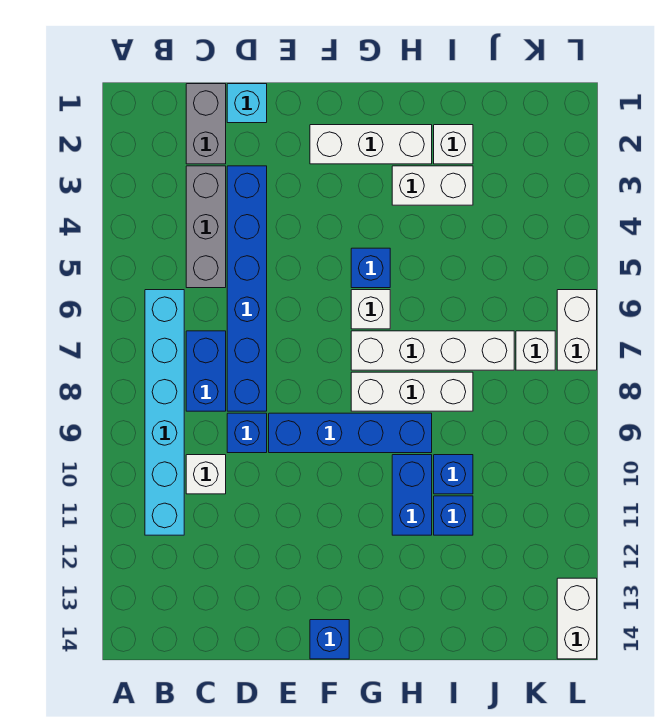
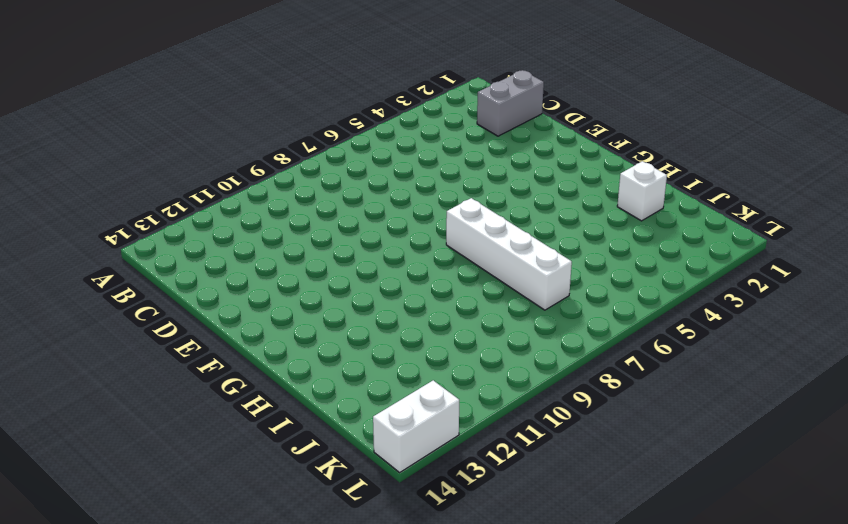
none -> cyan brick B6:B11 level 1
none -> grey brick C3:C5 level 1
none -> blue brick C7:C8 level 1

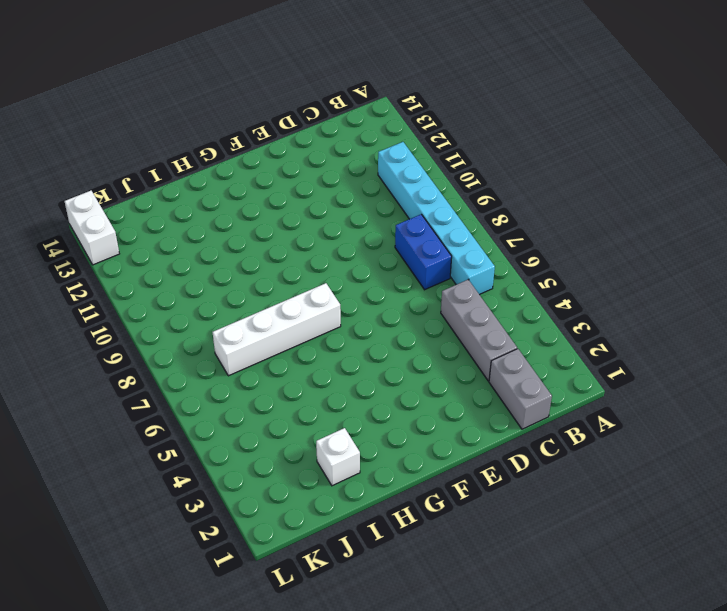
none -> white brick C10 level 1
none -> cyan brick D1 level 1
none -> blue brick D3:D8 level 1

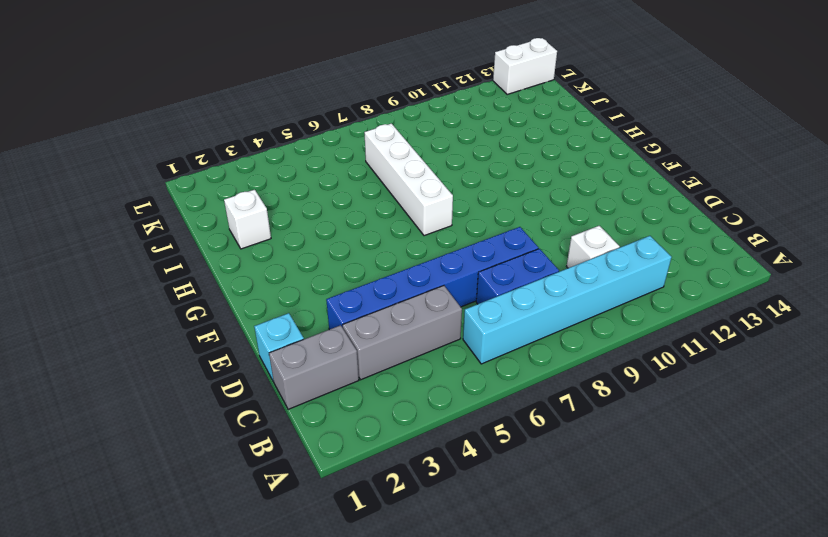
none -> blue brick D9 level 1
none -> blue brick E9:H9 level 1
none -> white brick F2:H2 level 1

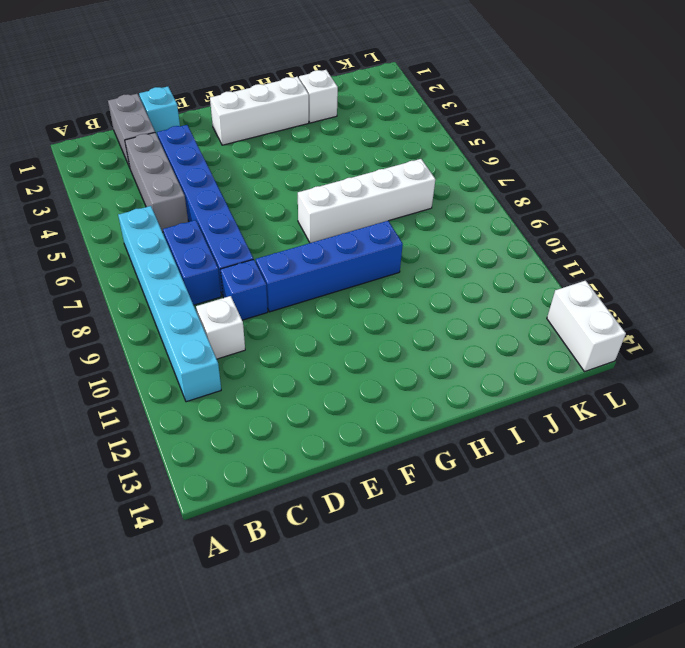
none -> blue brick F14 level 1
none -> blue brick G5 level 1
none -> white brick G6 level 1

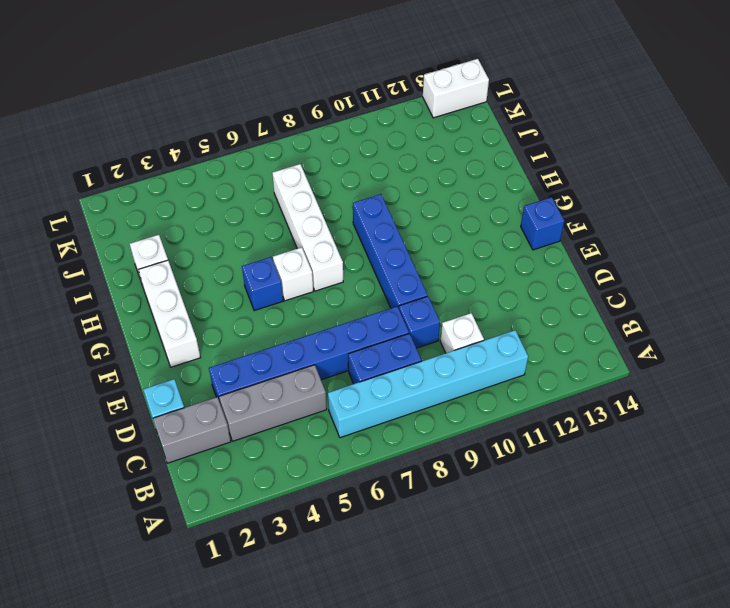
none -> white brick G8:I8 level 1
none -> white brick H3:I3 level 1
none -> blue brick H10:H11 level 1

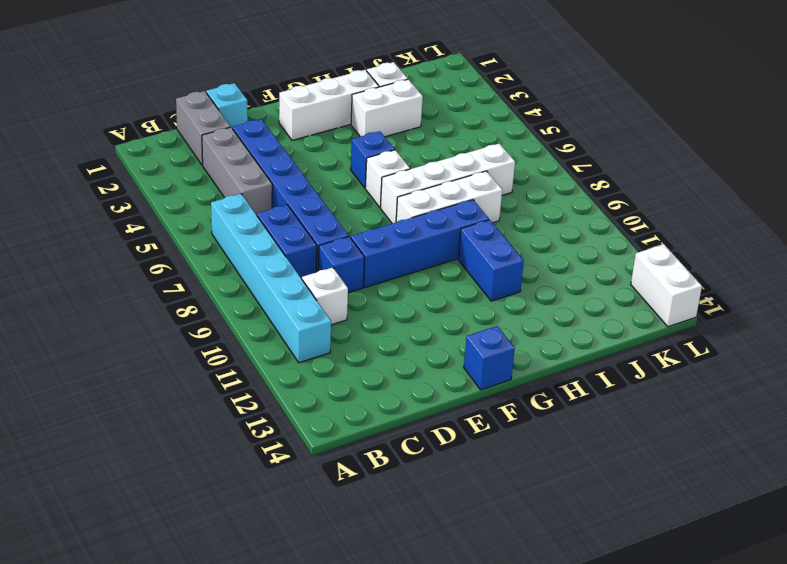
none -> blue brick I10 level 1
none -> blue brick I11 level 1
none -> white brick K7 level 1

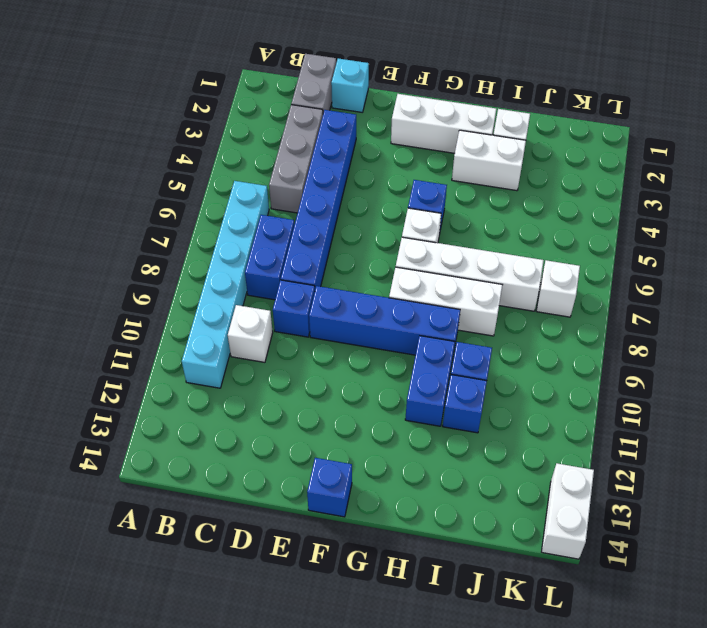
none -> white brick L6:L7 level 1

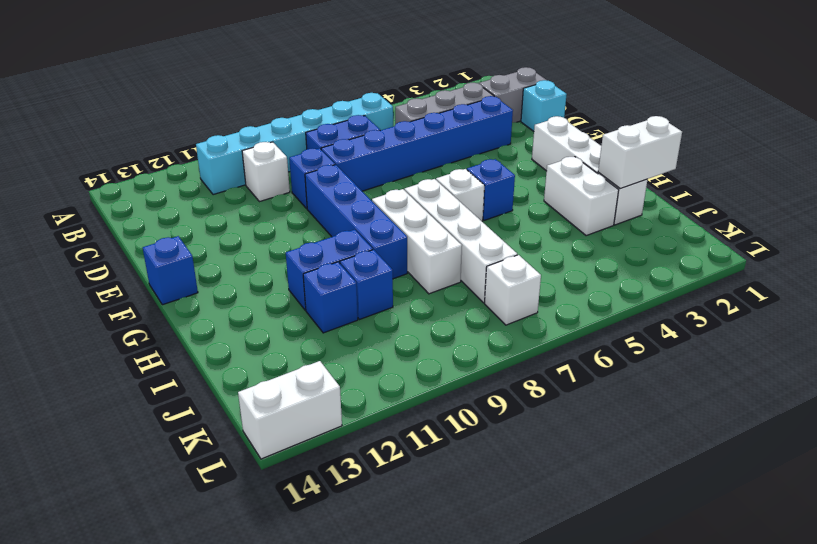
white brick I1:I2 level 2 -> white brick L6:L7 level 1

